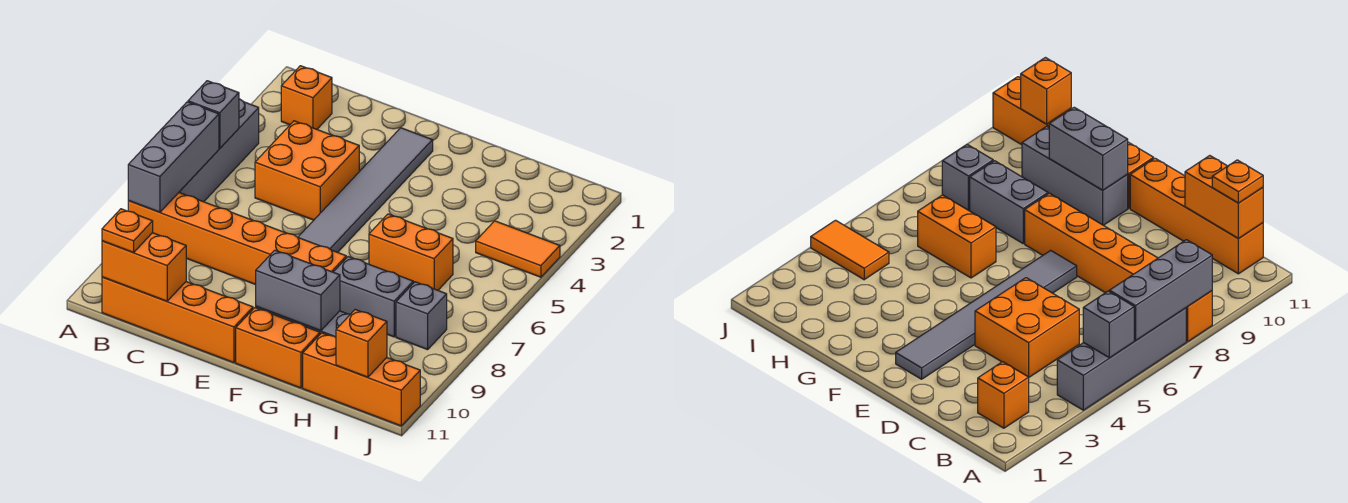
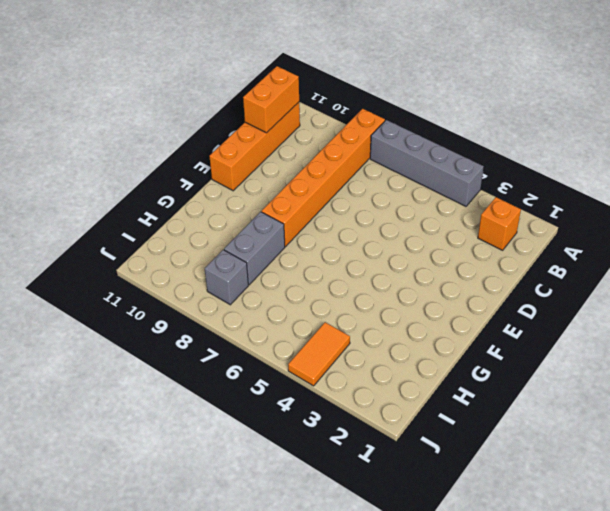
none -> orange brick C4:D5 level 1
none -> grey tile E2:E7 level 1
none -> grey brick F10:H10 level 1

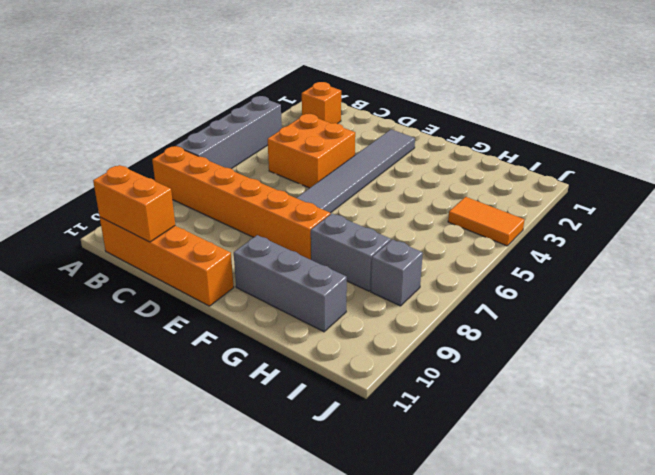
none -> orange brick F11:G11 level 1
none -> orange brick G6:H6 level 1
none -> orange brick H11:J11 level 1

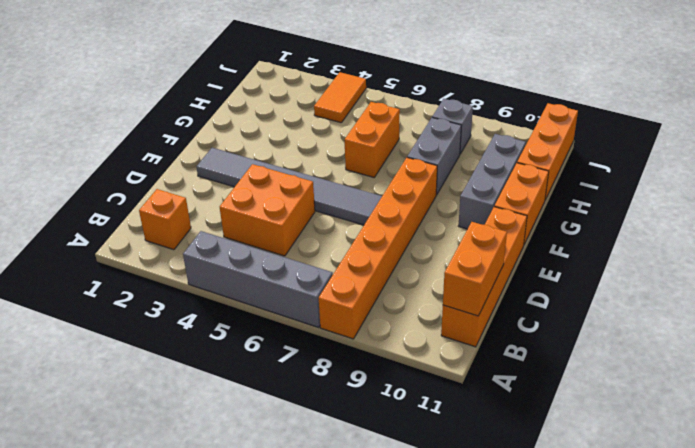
none -> grey brick A5 level 2
none -> grey brick A6:A8 level 2
none -> grey brick F10:G10 level 2

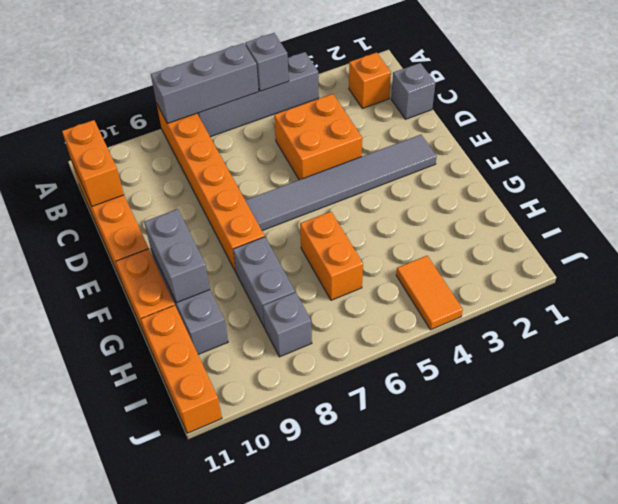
grey brick C1 level 1 -> none
none -> orange brick I11 level 2
none -> orange plate B11 level 3

